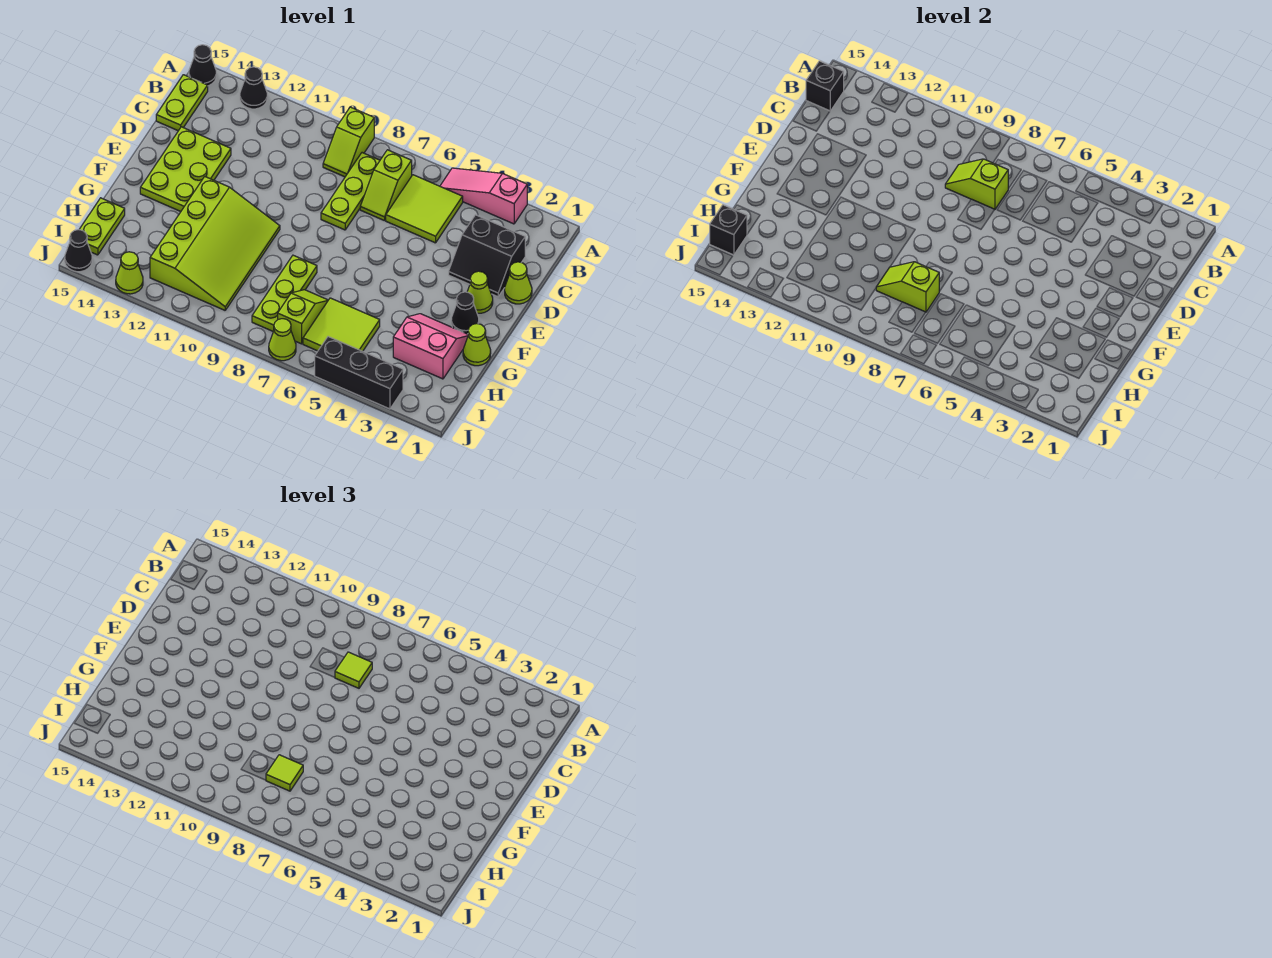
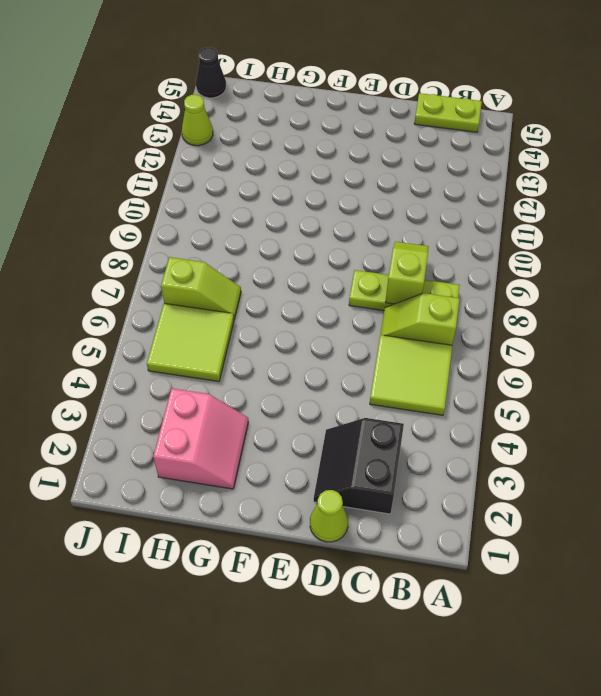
none -> pink slope A3:A5 level 1 top 3
none -> lime slope A9:B9 level 1 top A
none -> black cone A13 level 1
none -> black cone A15 level 1

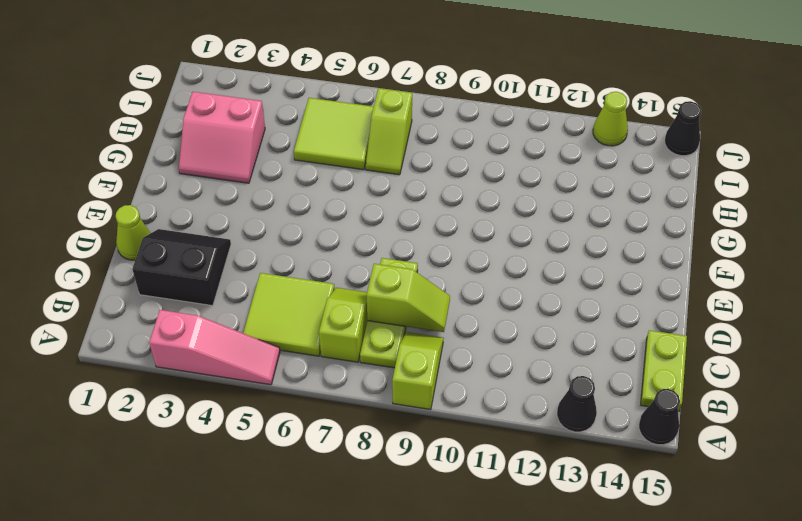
none -> lime plate D13:F14 level 1
none -> lime cone E2 level 1
none -> black cone F2 level 1
none -> lime slope F10:I12 level 1 top 12

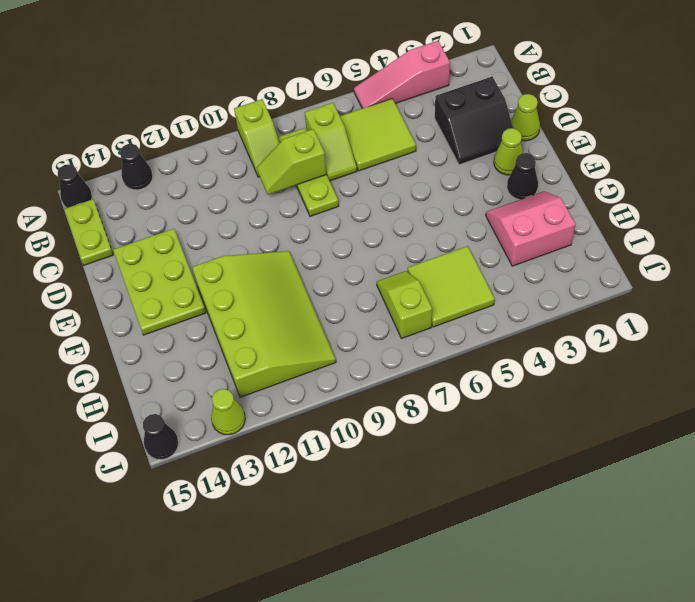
none -> lime cone G1 level 1
none -> lime plate G8:I8 level 1
none -> lime plate H15:I15 level 1
none -> black brick J3:J5 level 1

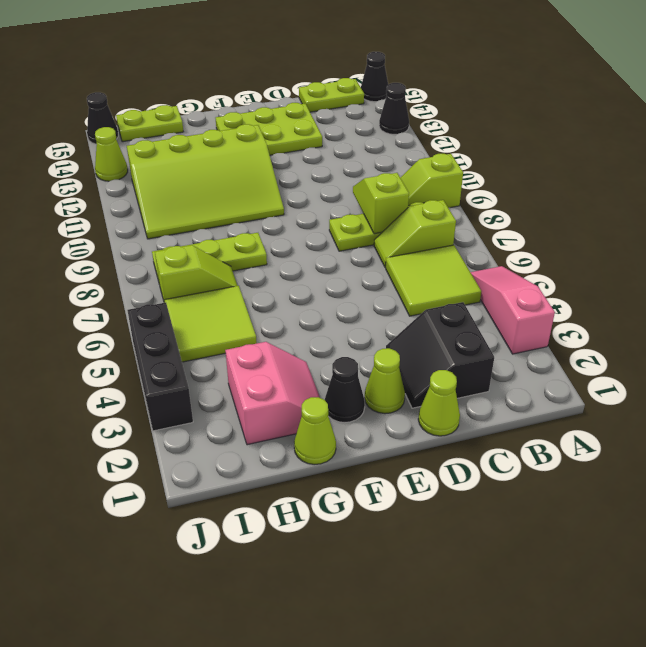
none -> lime cone J7 level 1
none -> black brick B15 level 2
none -> lime slope H8:H9 level 2 top 8
none -> black brick I15 level 2

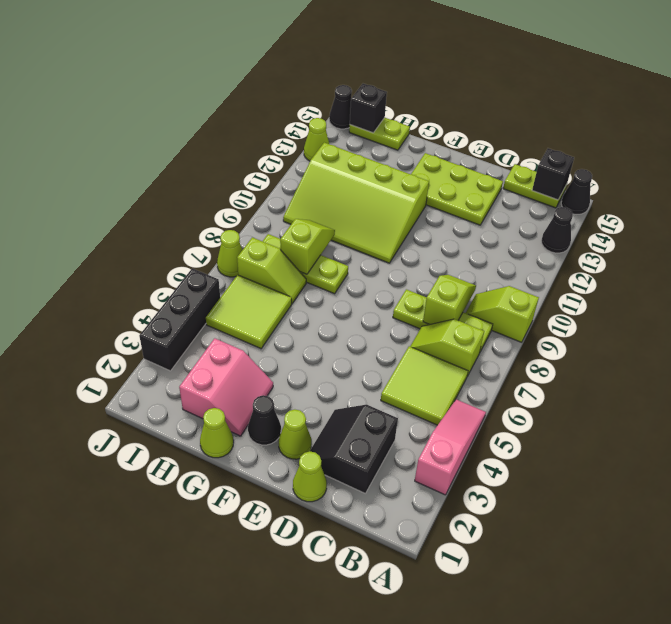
none -> lime tile C8 level 3
none -> lime tile H8 level 3

